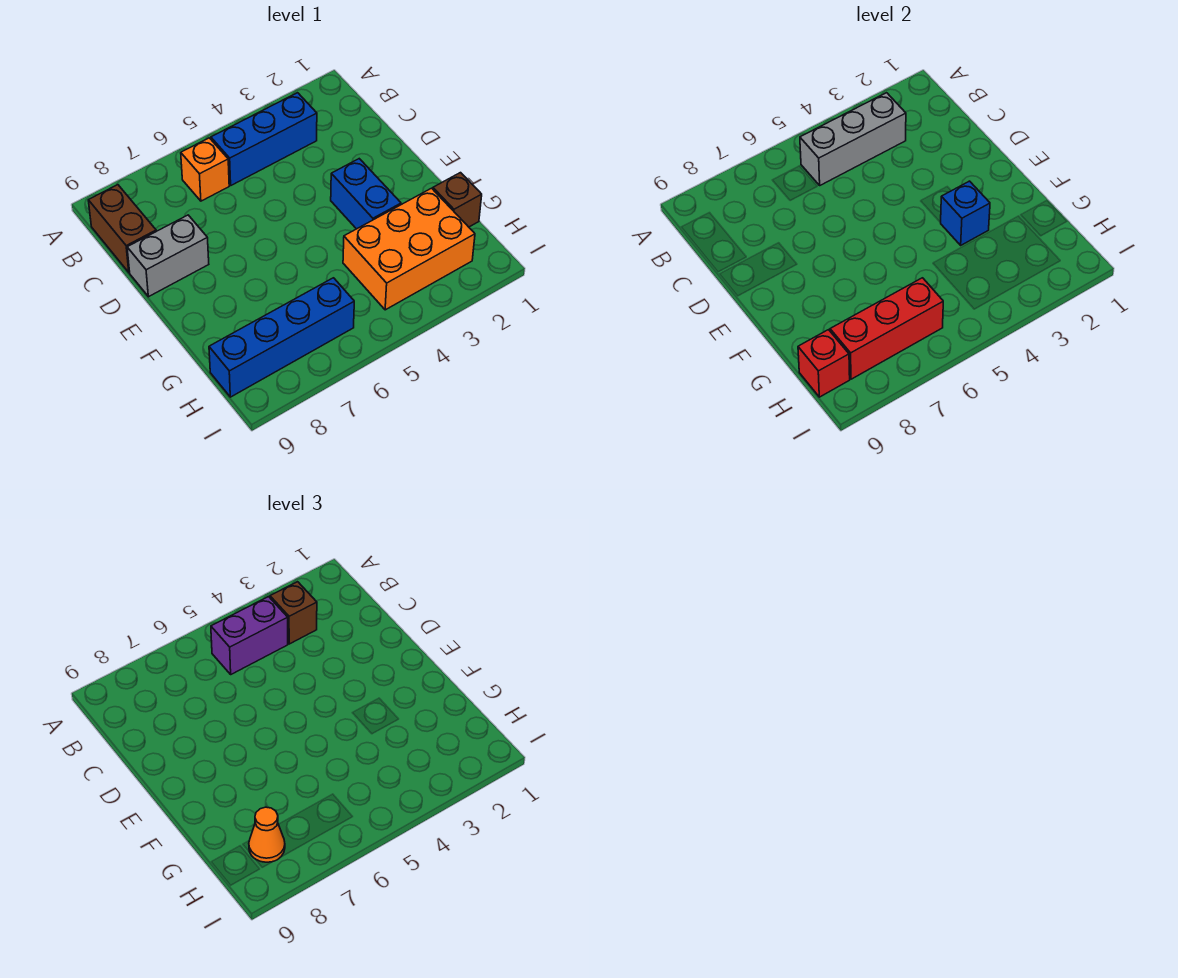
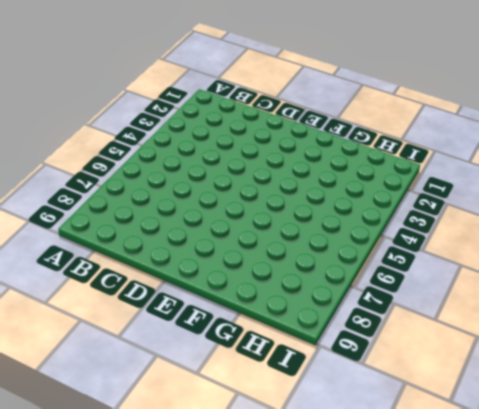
none -> blue brick B3:B5 level 1
none -> orange brick B6 level 1
none -> brown brick B9:C9 level 1

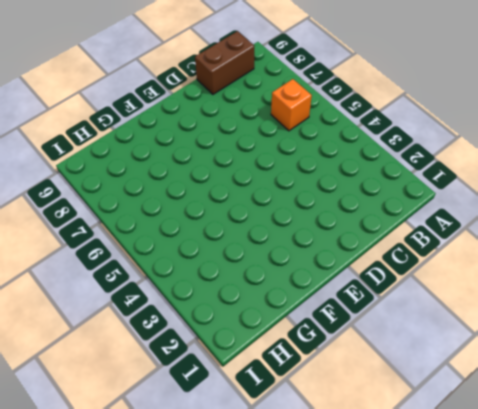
none -> blue brick B3:B5 level 1
none -> grey brick D8:D9 level 1
none -> blue brick E3:F3 level 1

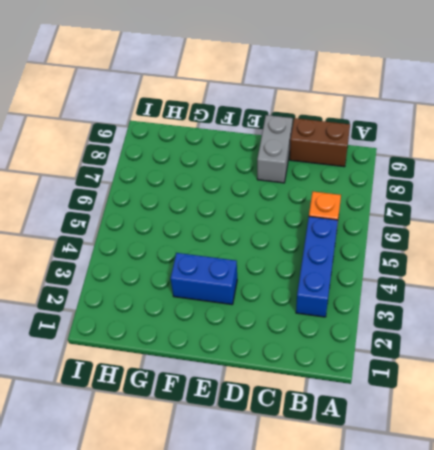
none -> brown brick G1 level 1
none -> orange brick G2:H4 level 1
none -> blue brick H6:H9 level 1

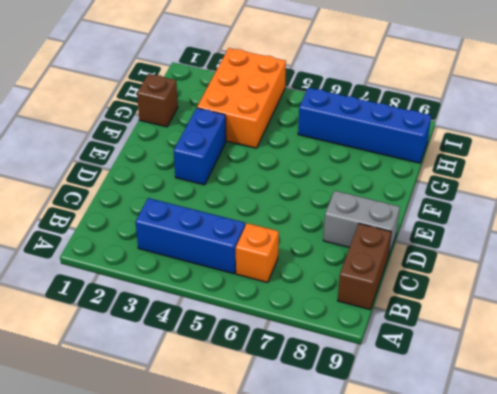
orange brick G3:I4 level 1 -> orange brick G2:H4 level 1
none -> grey brick B3:B5 level 2
none -> blue brick F3 level 2
none -> red brick H6:H8 level 2

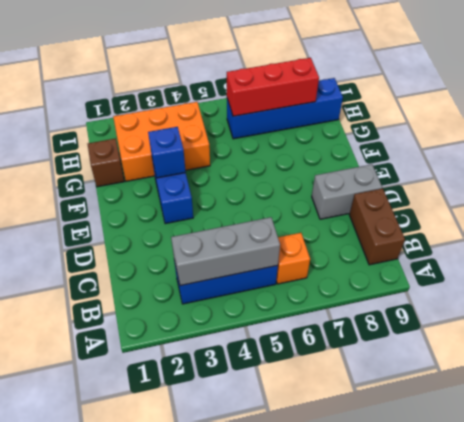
none -> red brick H9 level 2
none -> brown brick B3 level 3
none -> purple brick B4:B5 level 3

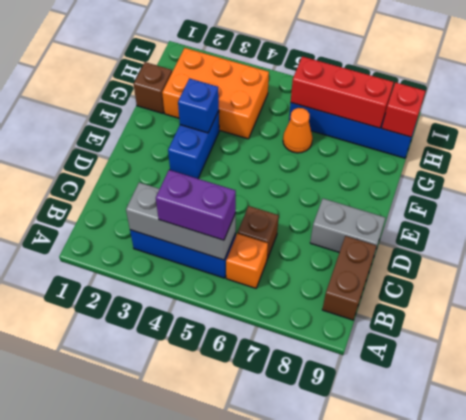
brown brick C6 level 1 -> brown brick B3 level 3
orange cone G6 level 1 -> orange cone H8 level 3

